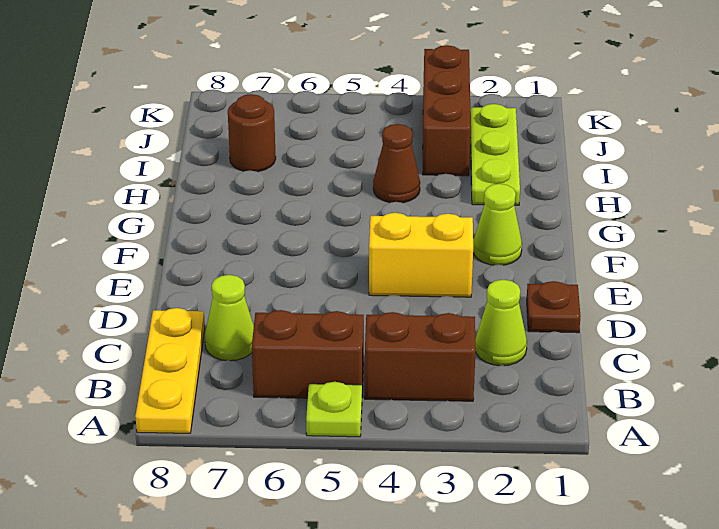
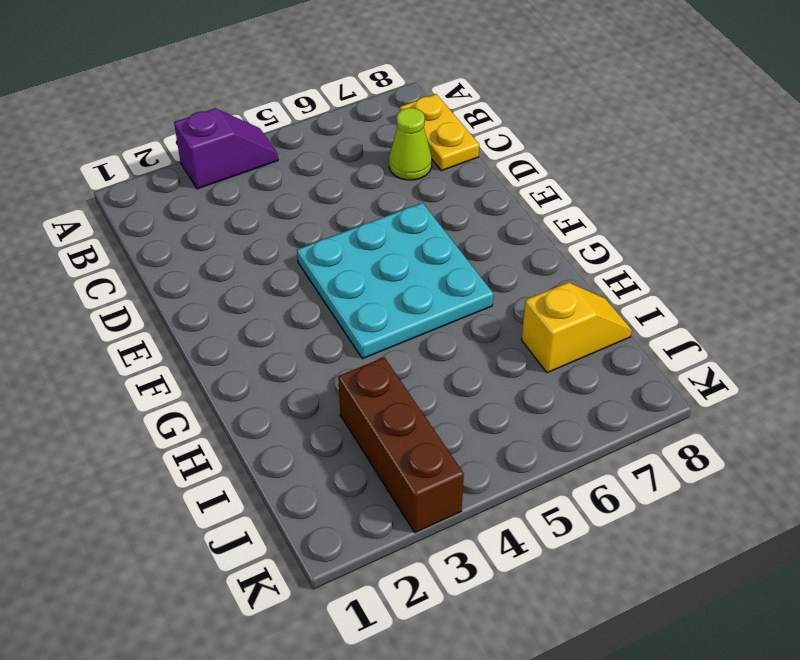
purple slope A3:A4 level 1 top 3 -> none
yellow plate B8:C8 level 1 -> yellow plate A8:C8 level 1
cyan plate E4:G6 level 1 -> yellow brick E3:E4 level 1
yellow slope I7:I8 level 1 top 7 -> brown round brick I7 level 1
none -> lime plate A5 level 1
none -> brown brick B3:B4 level 1
none -> brown brick B5:B6 level 1

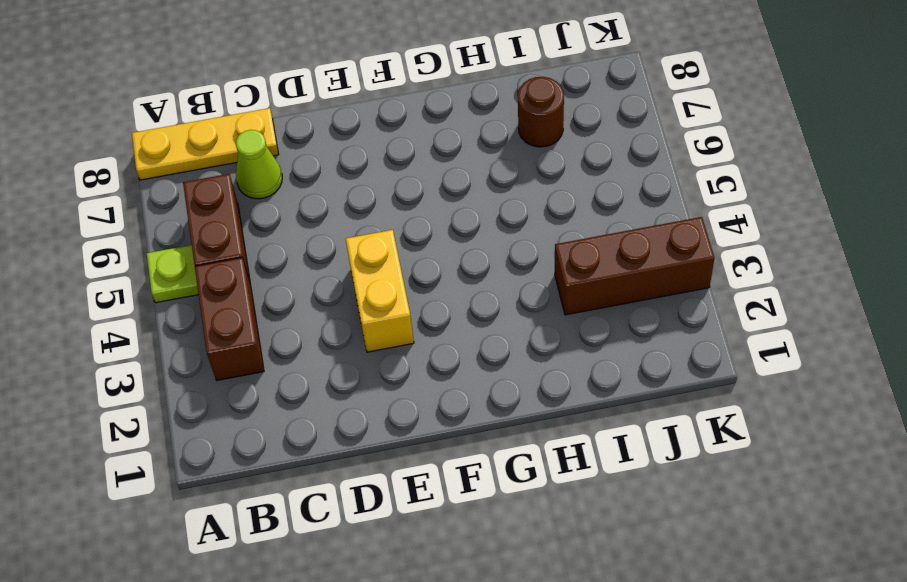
none -> lime cone C2 level 1
none -> brown plate D1 level 1
none -> lime cone F2 level 1

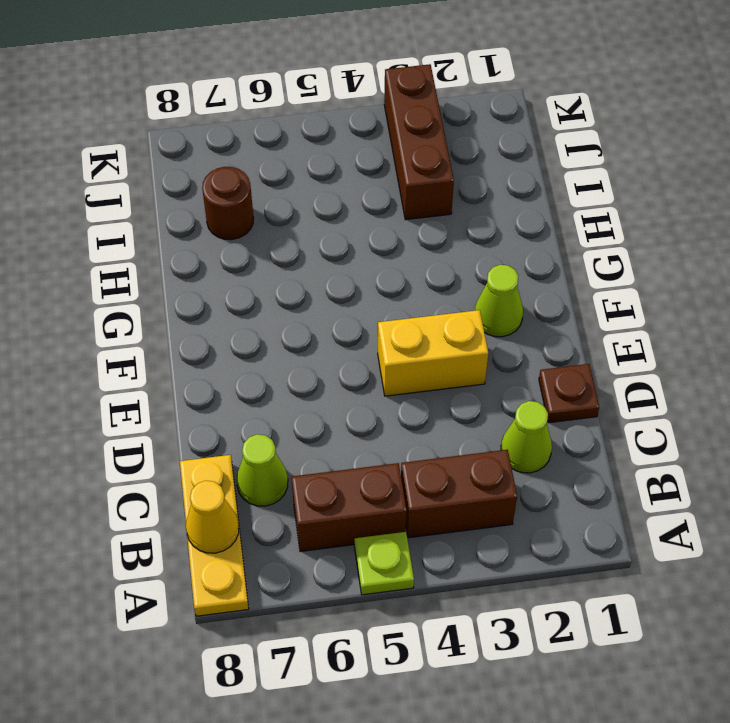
yellow cone B8 level 2 -> none
none -> lime plate H2:J2 level 1
none -> brown cone H4 level 1

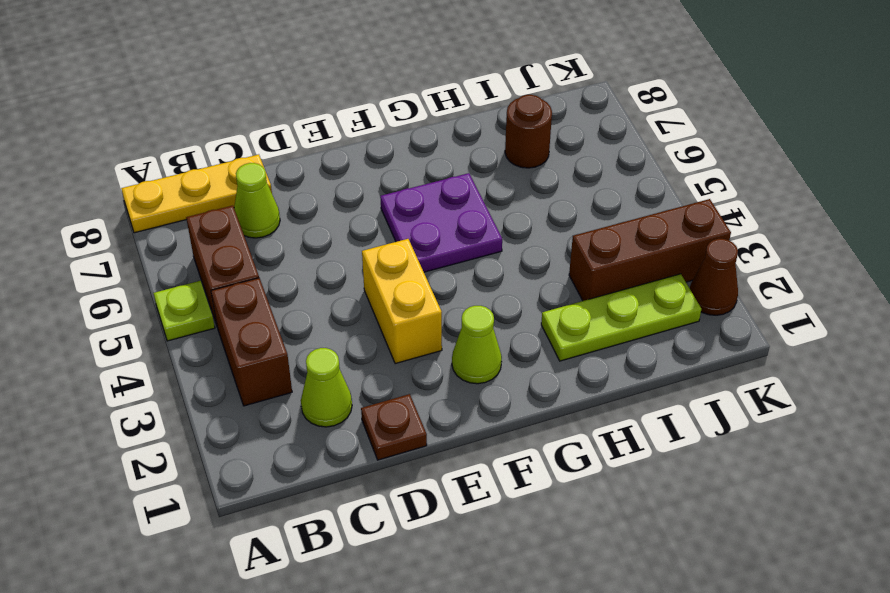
purple plate F5:G6 level 1 -> none
brown cone K2 level 1 -> brown cone H4 level 1

